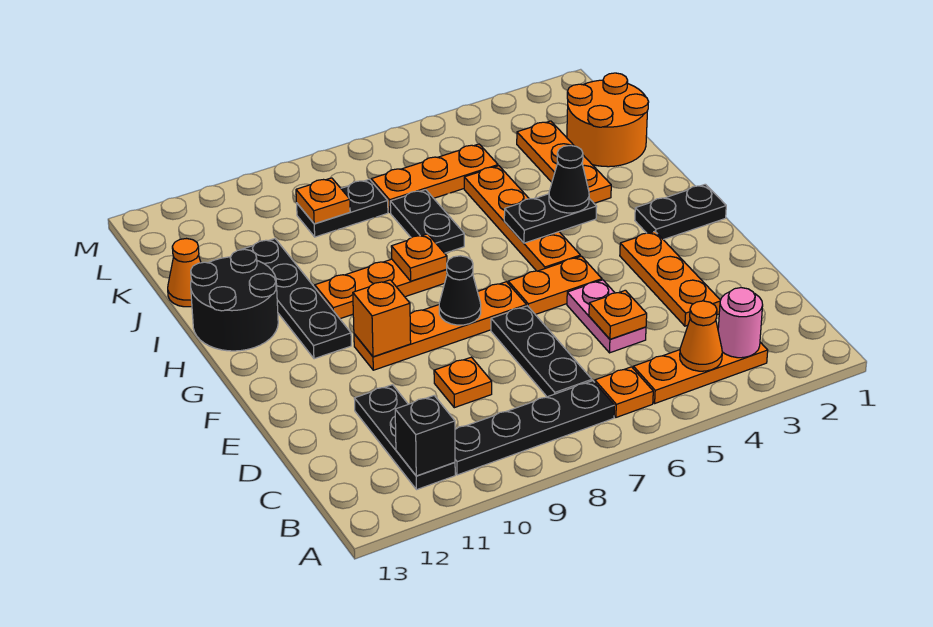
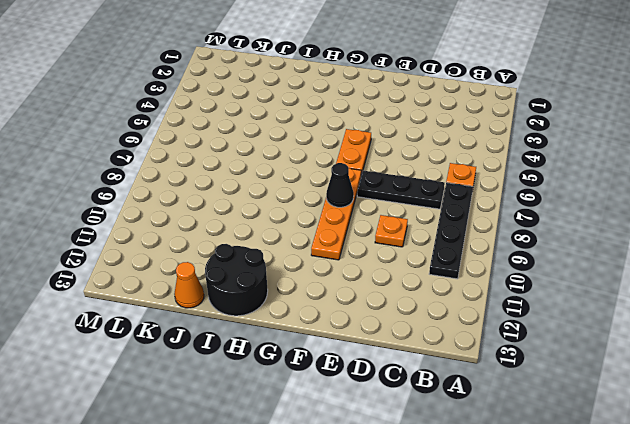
none -> orange plate B3:B5 level 1
none -> black plate B11:D11 level 1
none -> orange plate D3:F3 level 1
none -> pink plate D5:E5 level 1

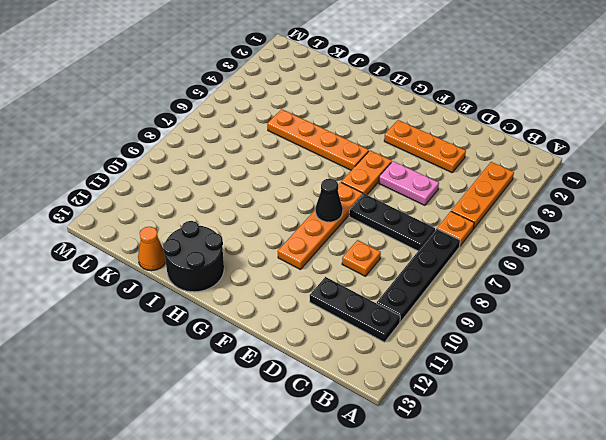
none -> black plate G1:G2 level 1
none -> black plate G11:J11 level 1
none -> orange plate H8:H10 level 1
none -> orange plate I3:K3 level 1

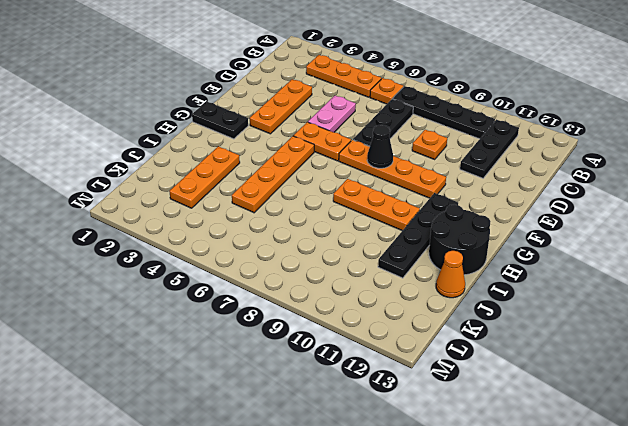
none -> black plate I7:J7 level 1
none -> orange round brick J1:K2 level 1
none -> orange plate K5:K7 level 1
none -> black plate K8:K9 level 1

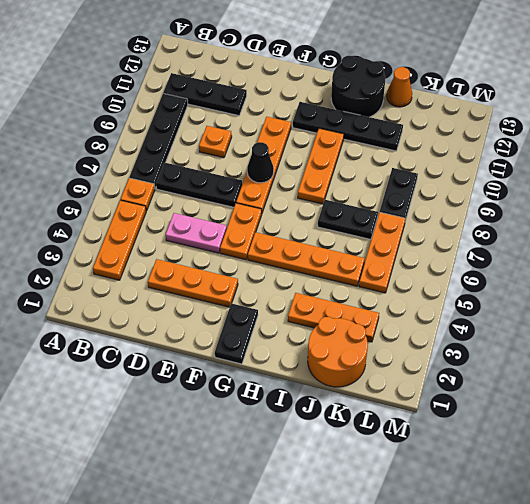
none -> pink round brick B3 level 2
none -> orange cone B4 level 2
none -> black brick B11 level 2
none -> orange plate D5 level 2

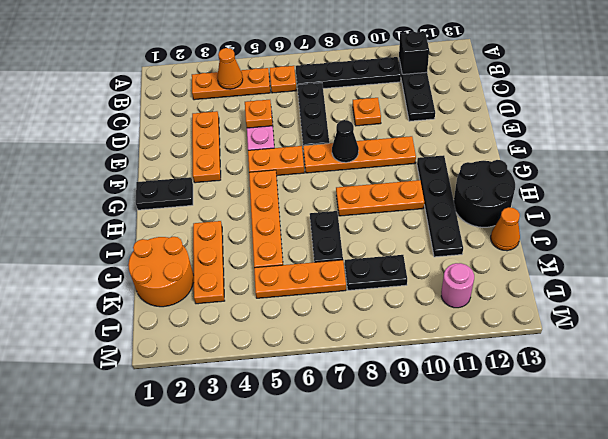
pink round brick L11 level 1 -> pink round brick B3 level 2
none -> orange brick F10 level 2
none -> black plate H4:H5 level 2
none -> orange plate H8 level 2
none -> orange plate K9 level 2

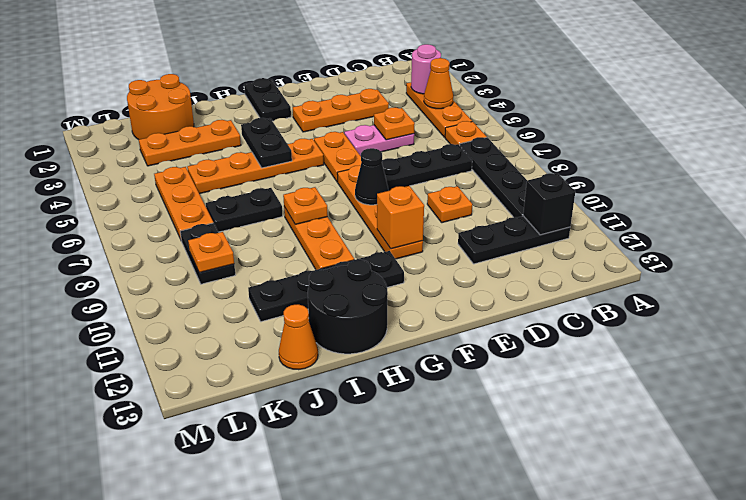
none -> black cone H4 level 3

